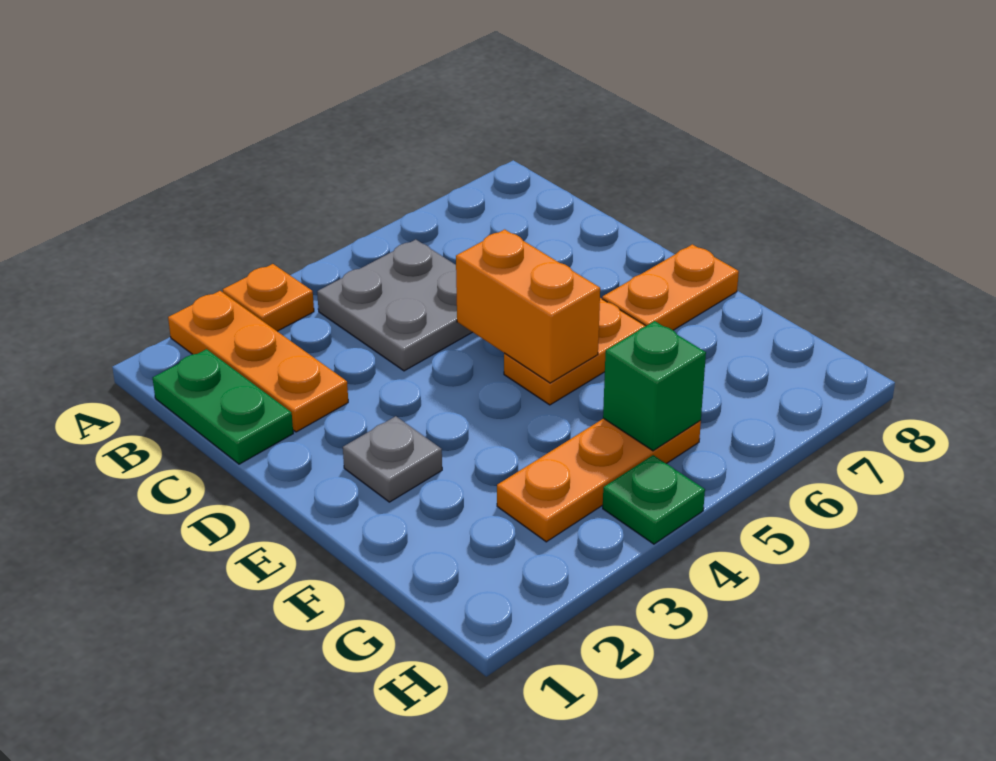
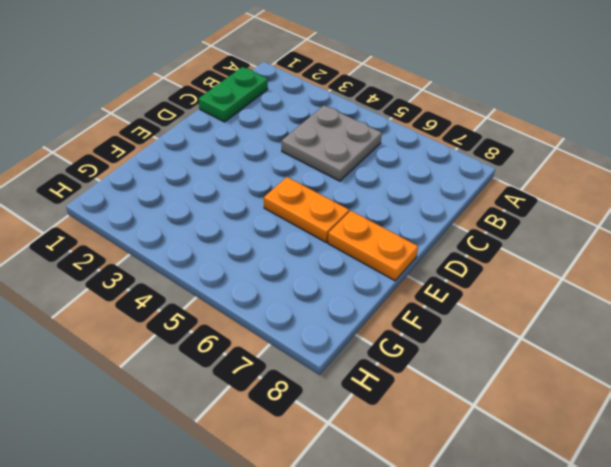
none -> orange plate A2:C2 level 1
none -> orange plate A3 level 1

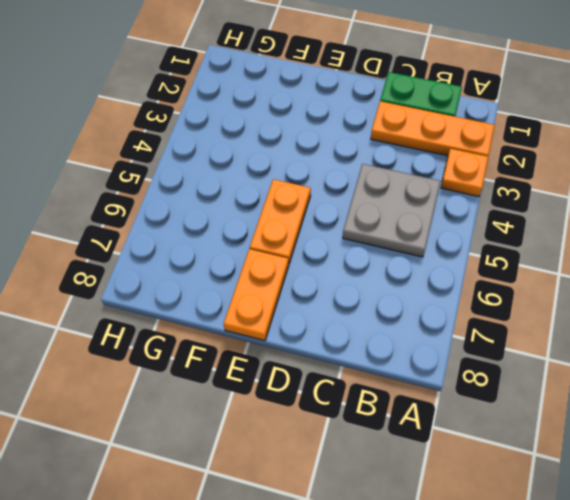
none -> grey plate E2 level 1
none -> orange plate G3:G5 level 1

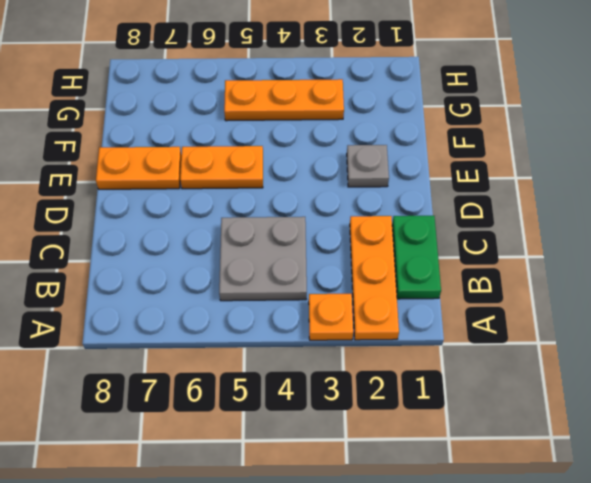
none -> green plate H4 level 1
none -> orange brick D5:E5 level 2

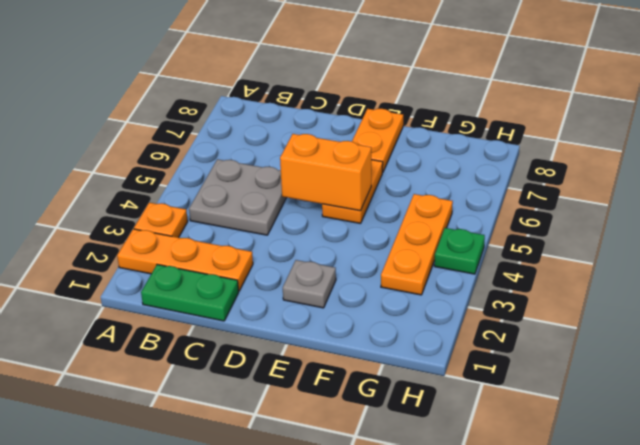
none -> green brick G5 level 2

